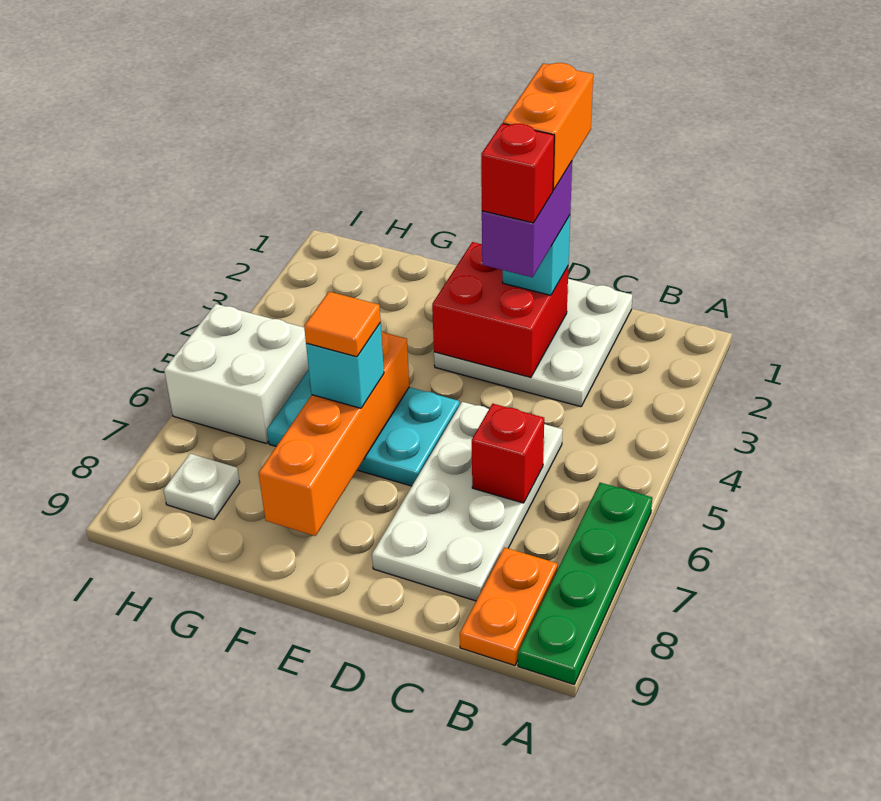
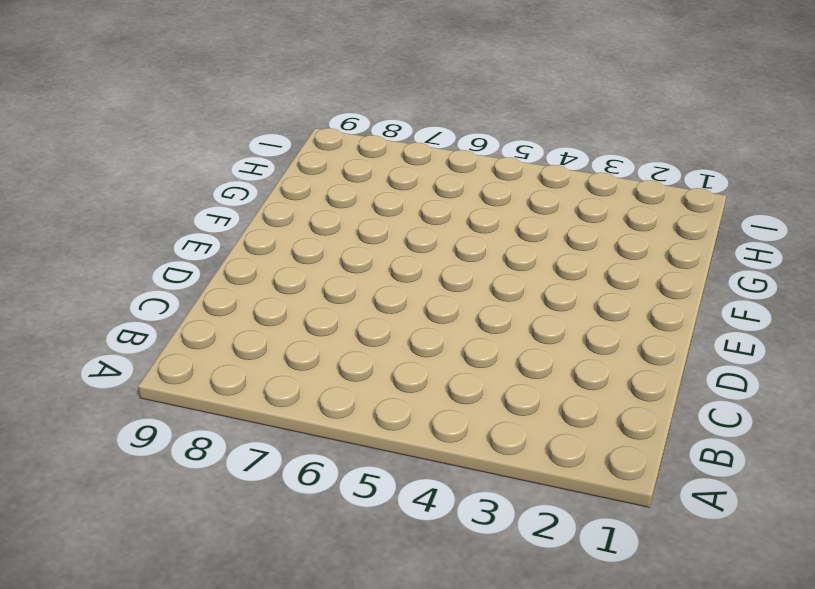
none -> green plate A6:A9 level 1
none -> orange plate B8:B9 level 1
none -> white plate C1:E3 level 1

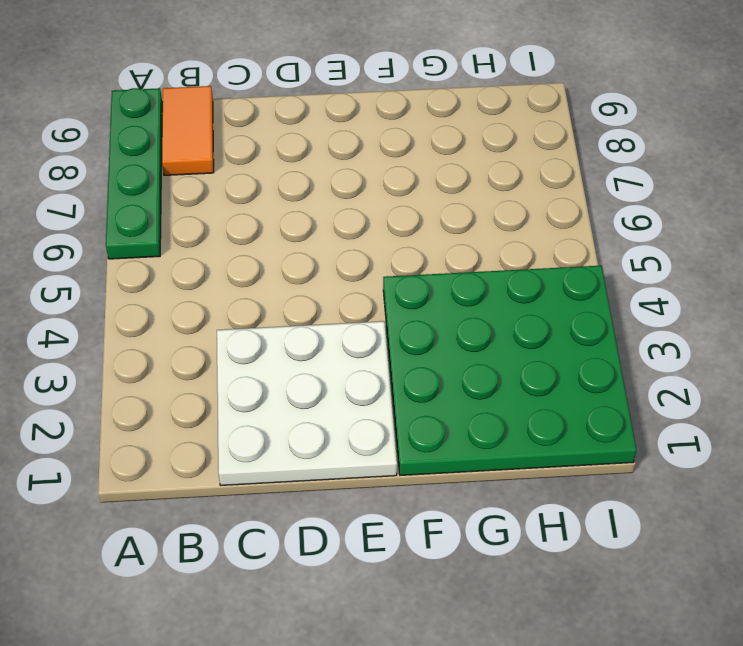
orange tile B8:B9 level 1 -> orange plate B8:B9 level 1
green plate F1:I4 level 1 -> none
none -> white plate C5:D8 level 1
none -> cyan plate E5:G6 level 1
none -> white brick H5:I6 level 1

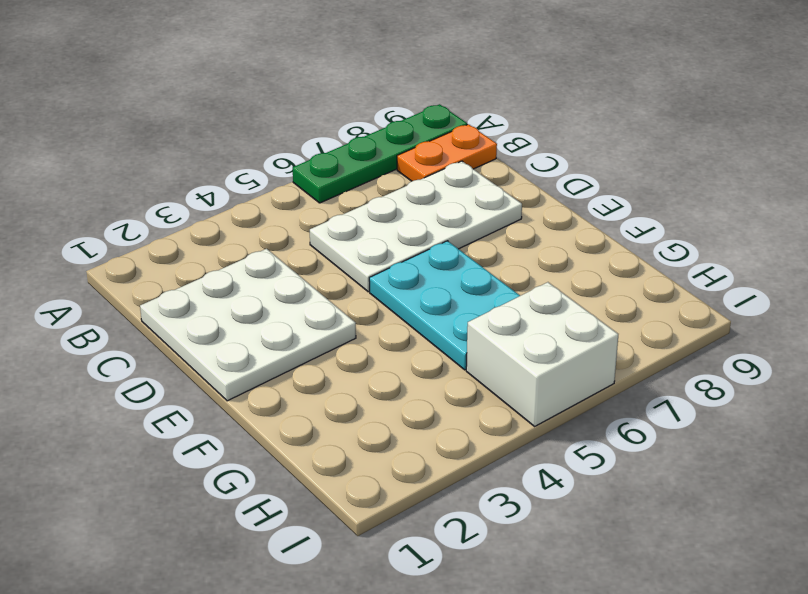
none -> white plate H8 level 1
none -> red brick C6 level 2
none -> red brick D2:E3 level 2

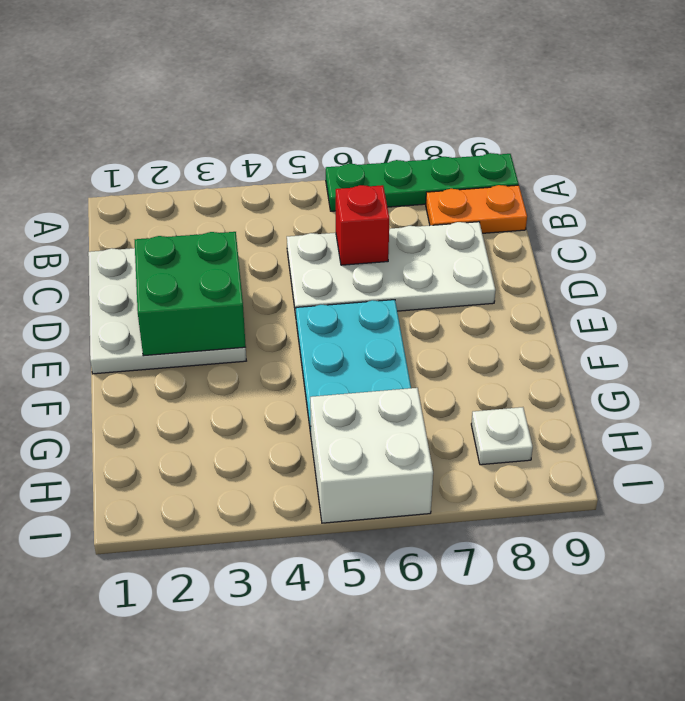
green brick D2:E3 level 2 -> red brick D2:E3 level 2
none -> orange brick F5:F8 level 2
none -> cyan brick D2 level 3
none -> cyan brick F6 level 3

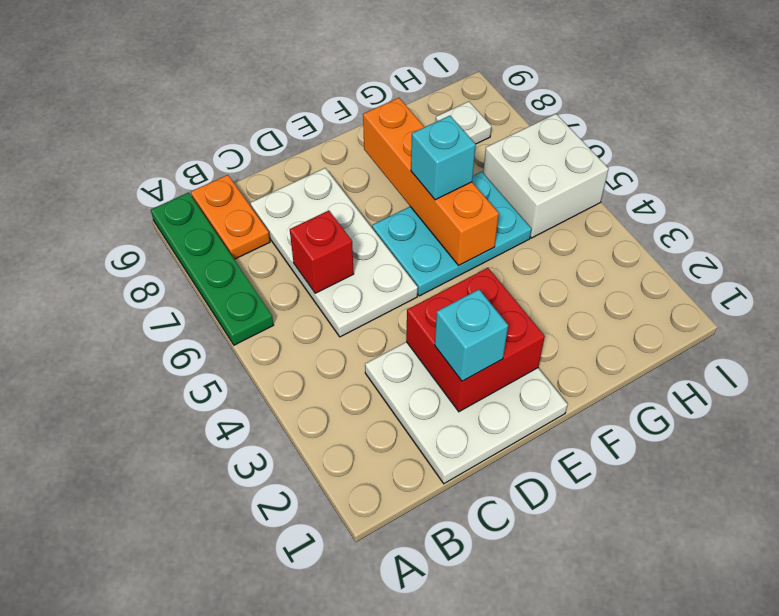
none -> purple brick D2:D3 level 4
none -> orange tile F6 level 4
none -> orange brick D1:D2 level 5

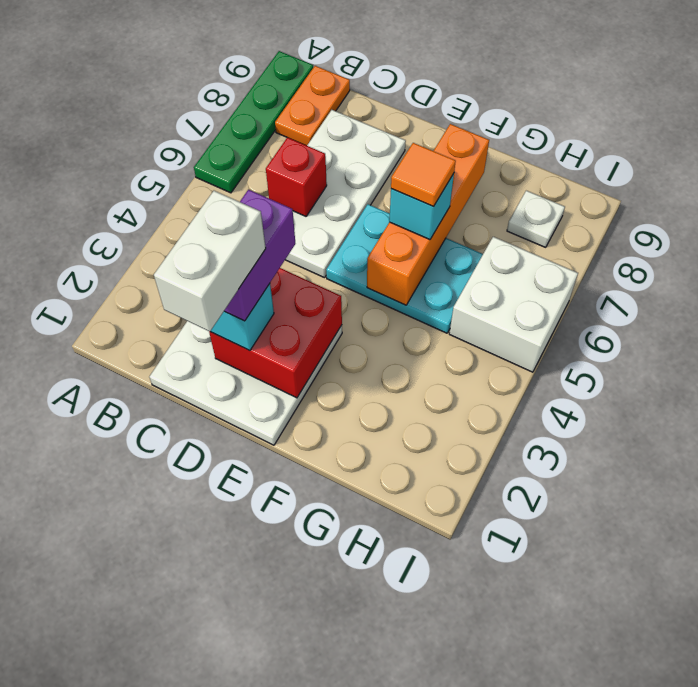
white brick D1:D2 level 5 -> orange brick D1:D2 level 5
none -> red brick D3 level 5

